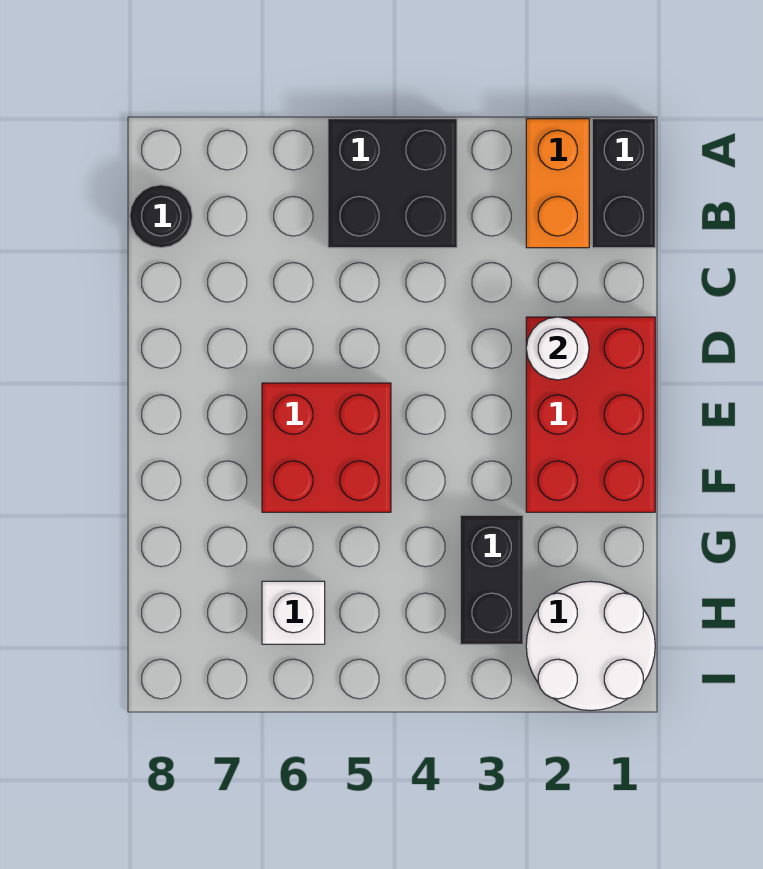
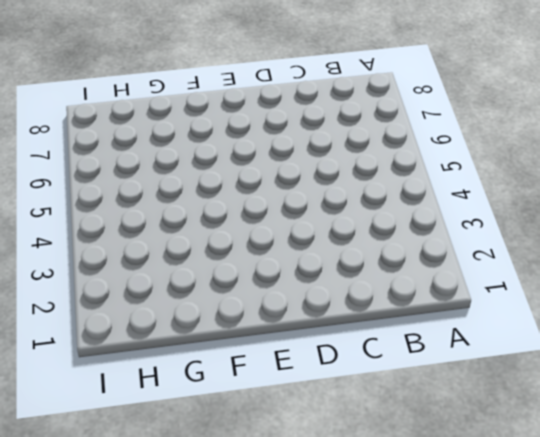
none -> black brick A1:B1 level 1
none -> orange brick A2:B2 level 1

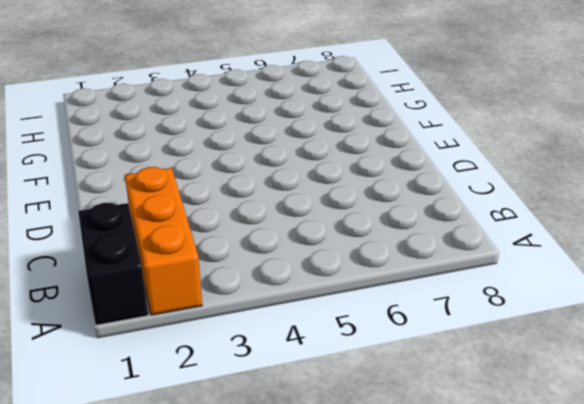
orange brick A2:C2 level 1 -> orange brick A2:B2 level 1
none -> black brick A4:B5 level 1
none -> black round brick B8 level 1

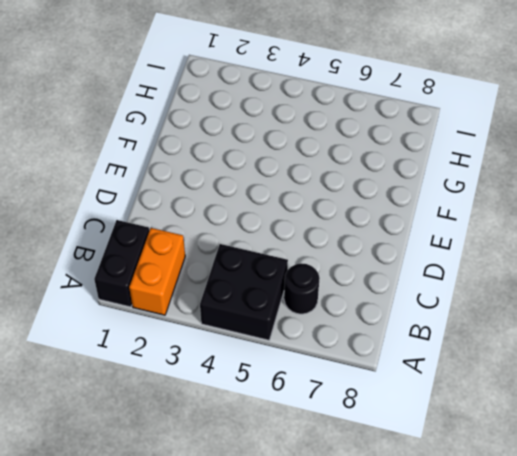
black round brick B6 level 1 -> black round brick B8 level 1
none -> red brick D1:F2 level 1
none -> red brick E5:F6 level 1

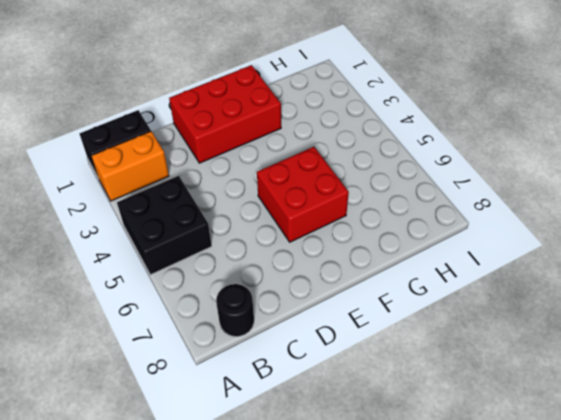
none -> black brick G3:H3 level 1
none -> white round brick H1:I2 level 1

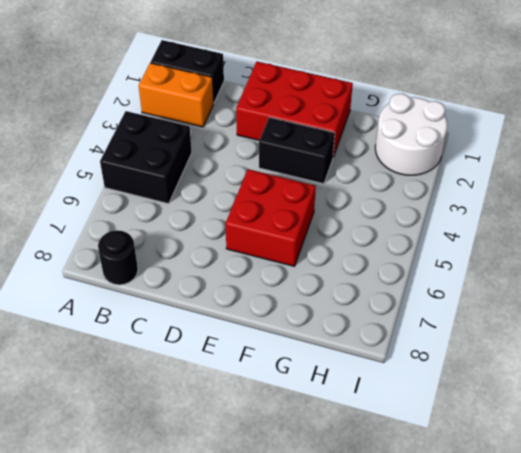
black brick E3:F3 level 1 -> black brick G3:H3 level 1
none -> white brick H6 level 1
none -> white round brick D2 level 2

